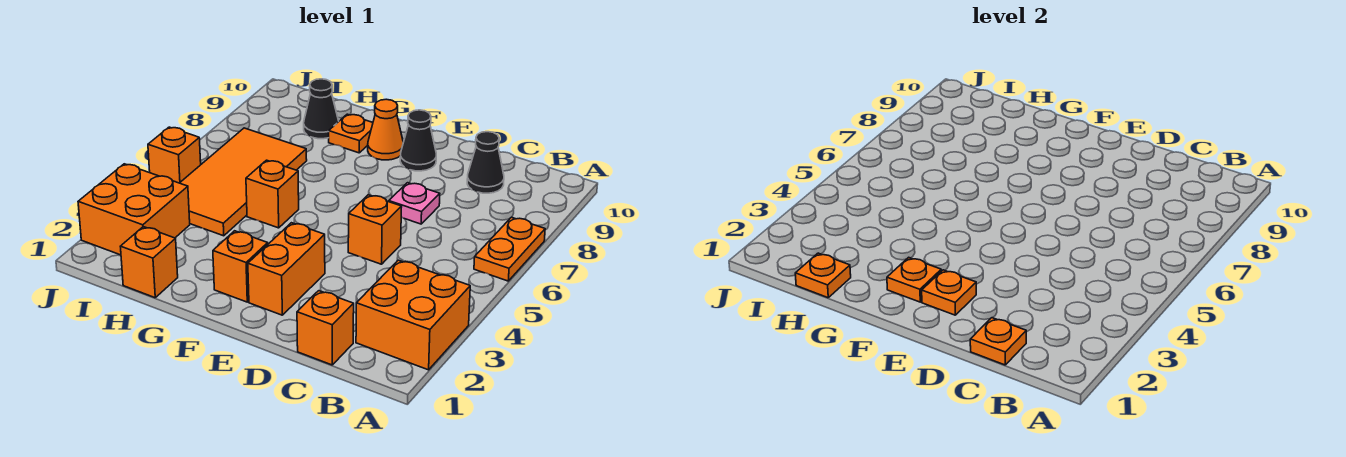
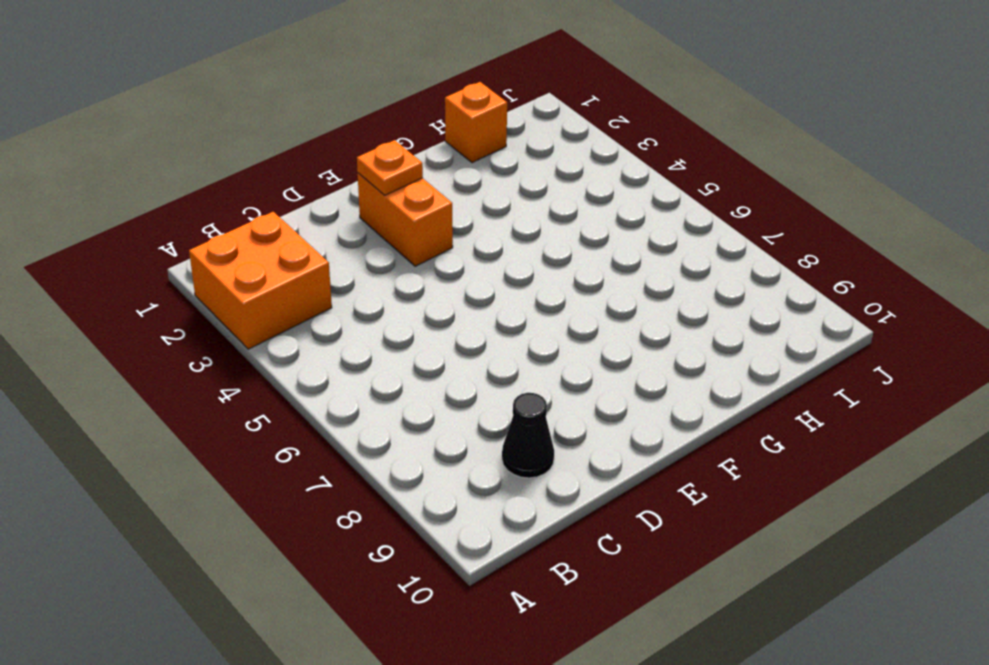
none -> orange plate A6:A7 level 1
none -> orange brick C1 level 1
none -> orange brick D5 level 1

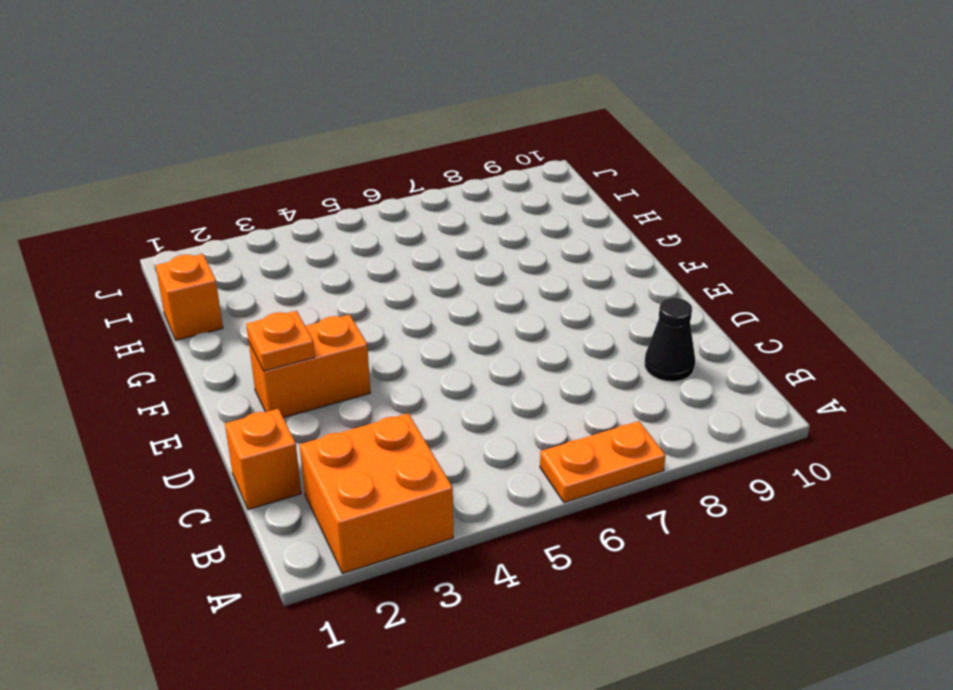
none -> orange brick D5 level 1
none -> pink plate D7 level 1
none -> black cone E9 level 1

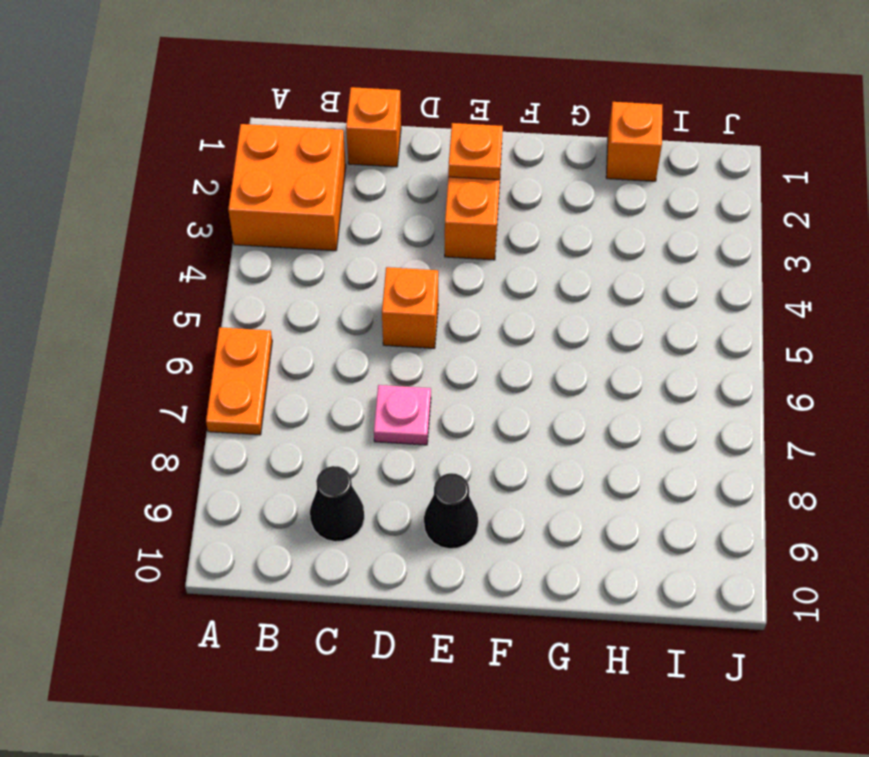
none -> orange brick F2 level 1
none -> orange cone F9 level 1
none -> orange brick G5 level 1

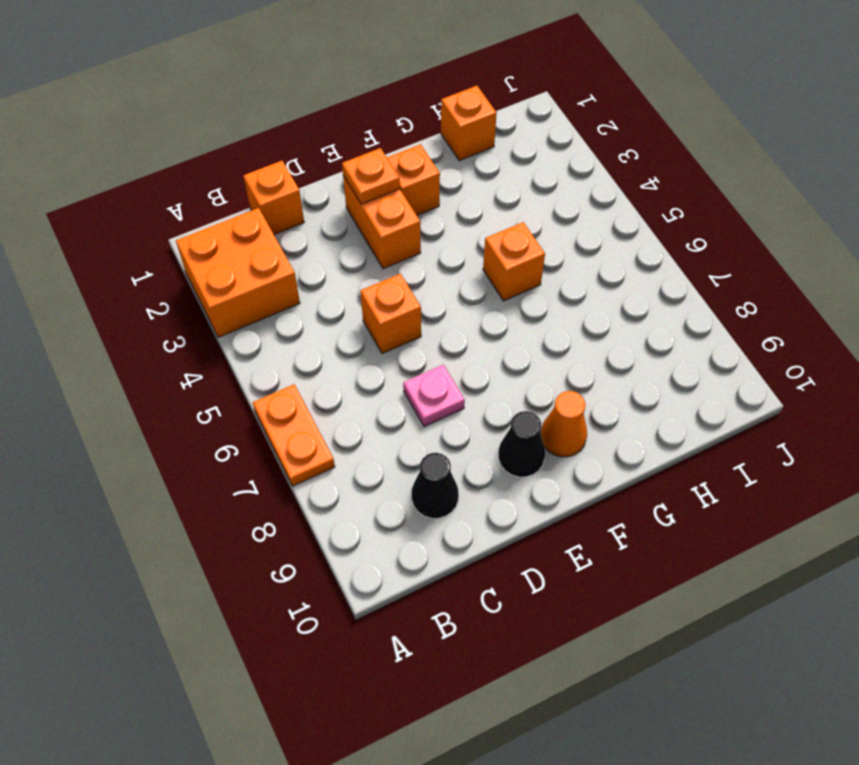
none -> orange plate G9 level 1
none -> orange tile H4:I7 level 1
none -> black cone H9 level 1

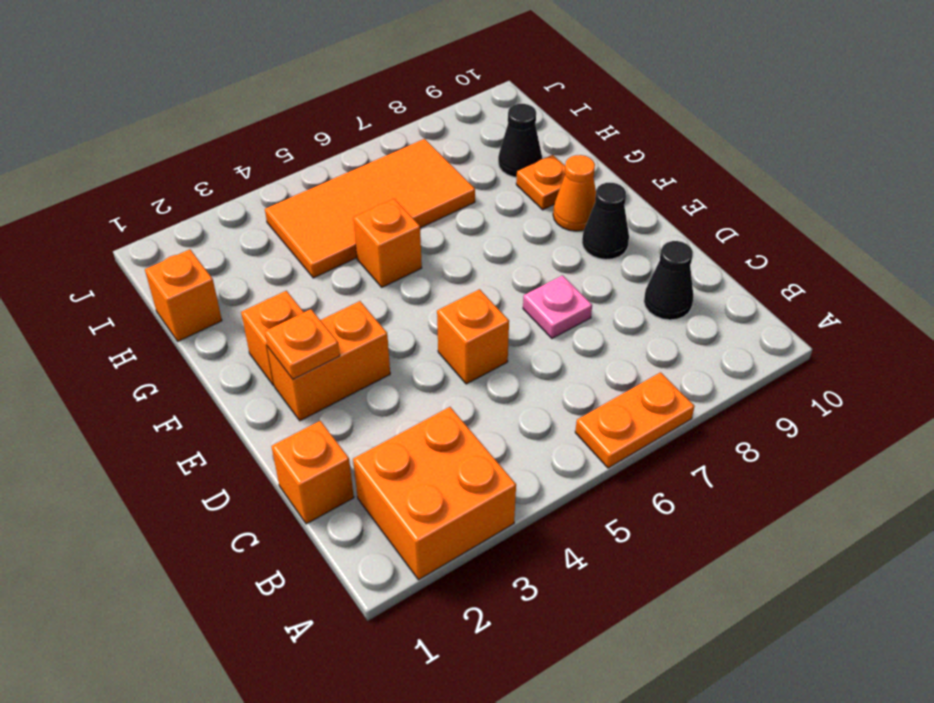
none -> orange brick I2:J3 level 1
none -> orange brick J5 level 1
none -> orange plate C1 level 2

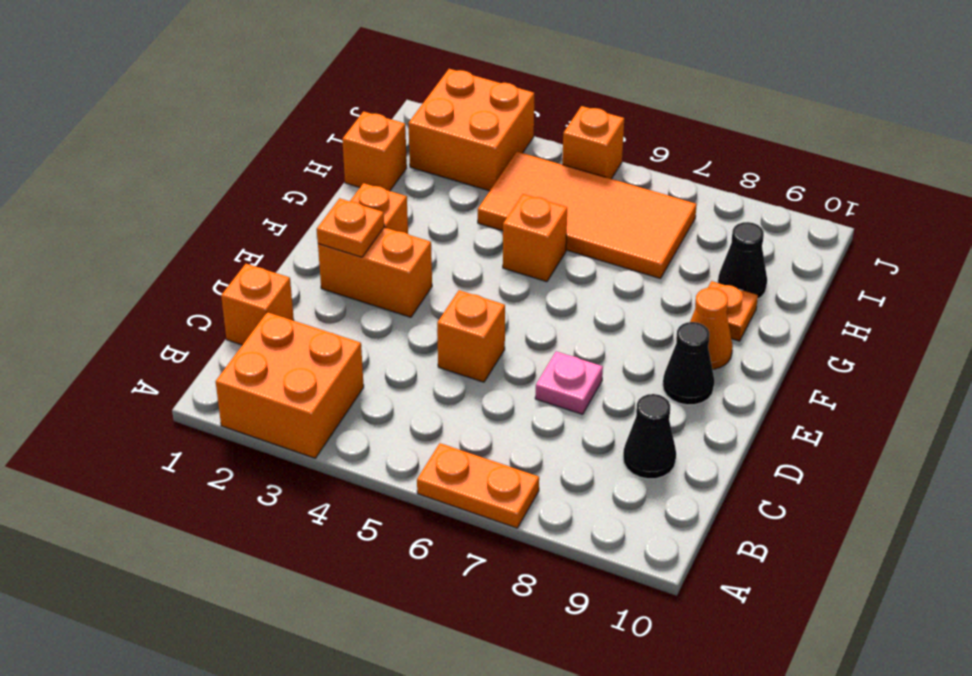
none -> orange plate C1 level 2
none -> orange plate F2 level 2
none -> orange plate H1 level 2

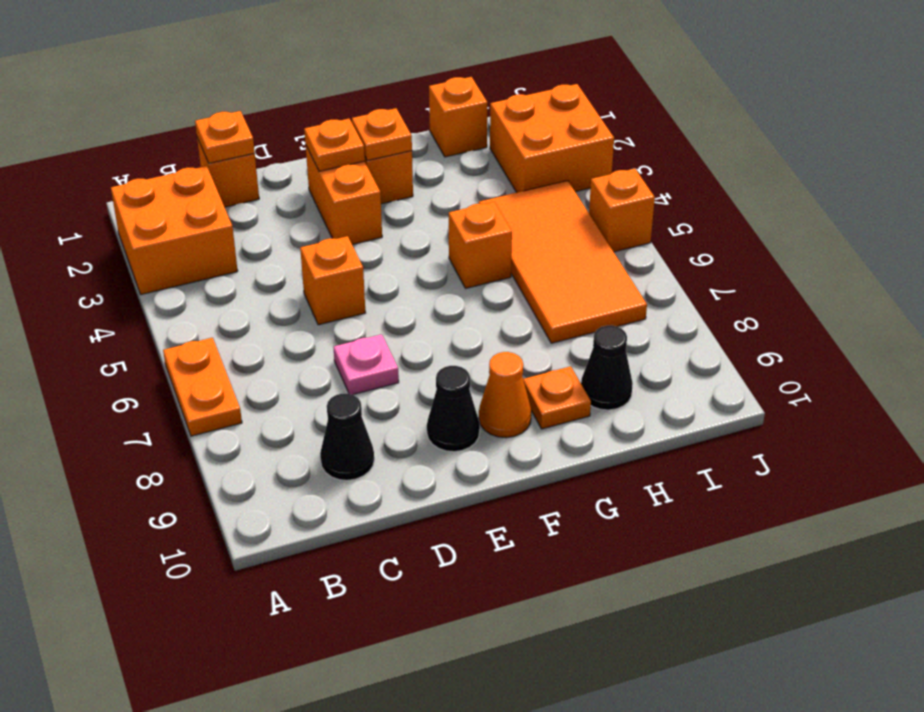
none -> orange plate H1 level 2

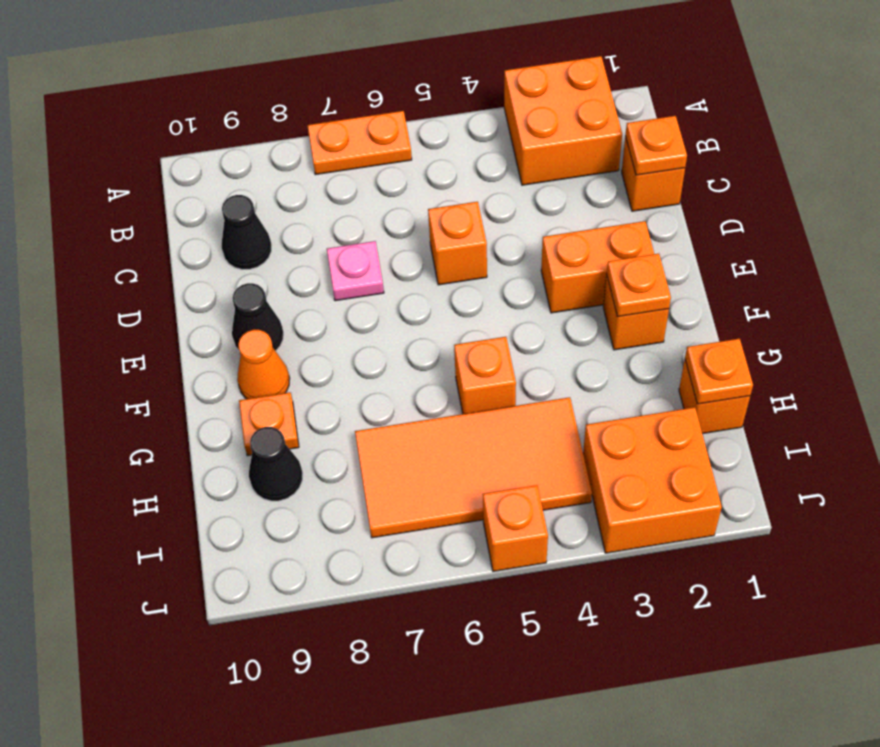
none -> orange plate E2 level 2

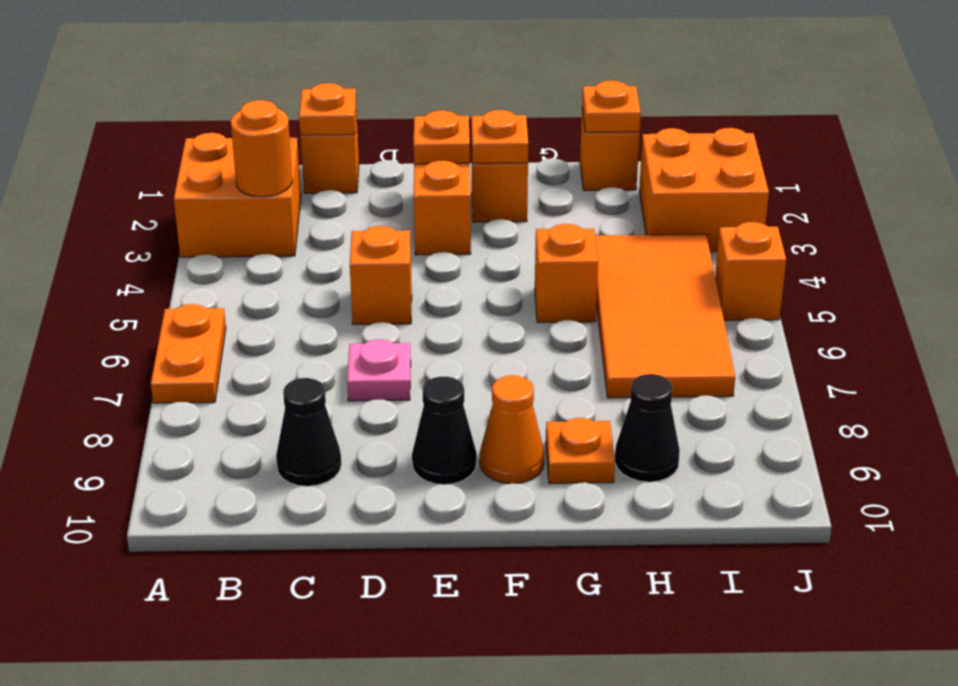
orange round brick B3 level 2 -> none

